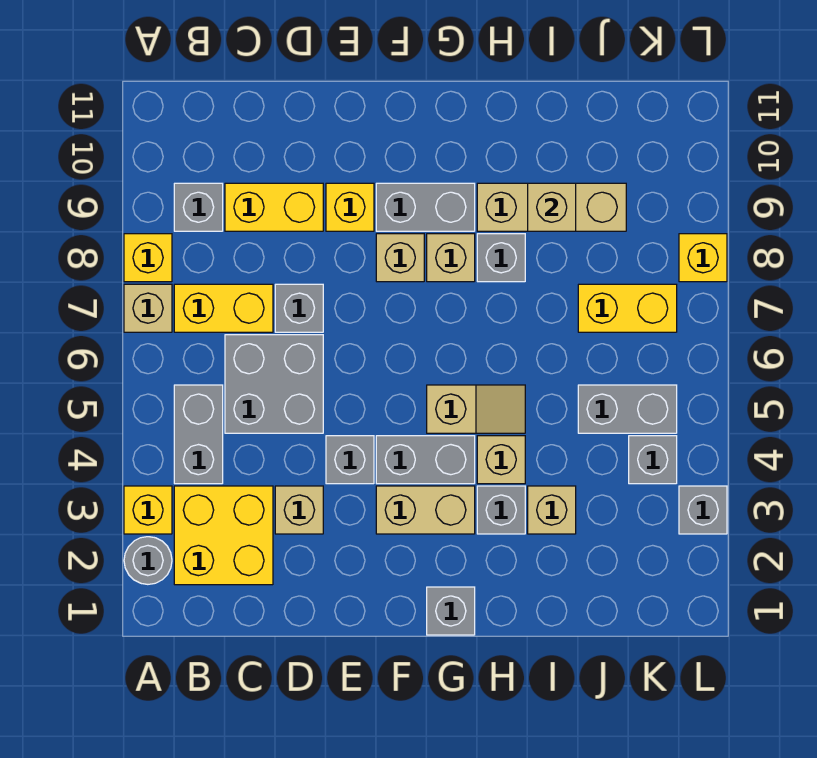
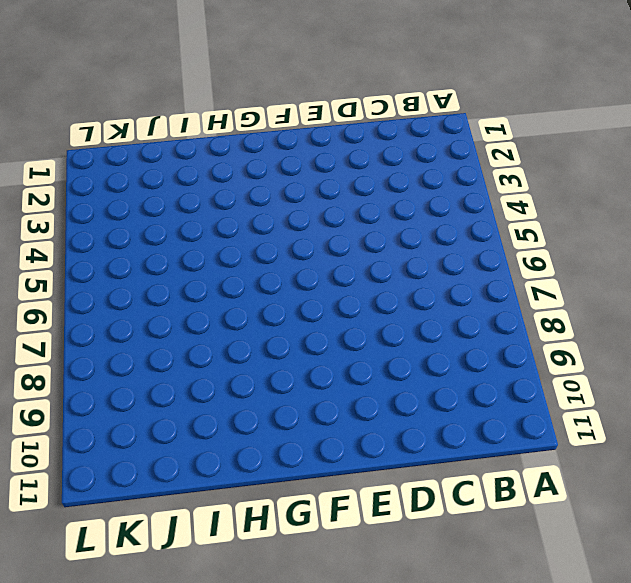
none -> grey round brick A2 level 1
none -> yellow brick A3 level 1
none -> tan brick A7 level 1
none -> yellow brick A8 level 1

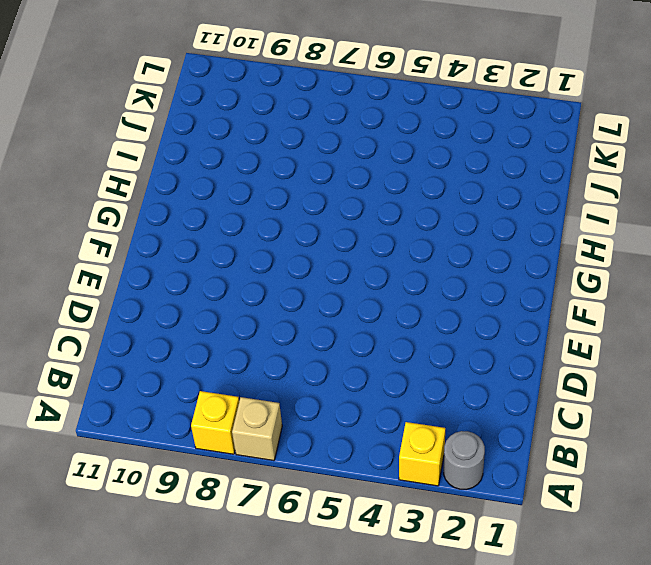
none -> yellow brick B2:C3 level 1
none -> grey brick B4:B5 level 1
none -> yellow brick B7:C7 level 1
none -> grey brick B9 level 1

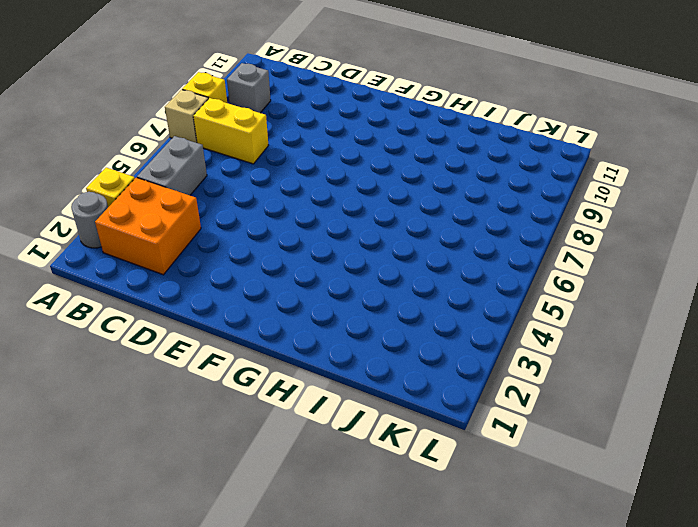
orange brick B2:C3 level 1 -> yellow brick B2:C3 level 1
none -> grey brick C5:D6 level 1
none -> yellow brick C9:D9 level 1
none -> tan brick D3 level 1
none -> grey brick D7 level 1

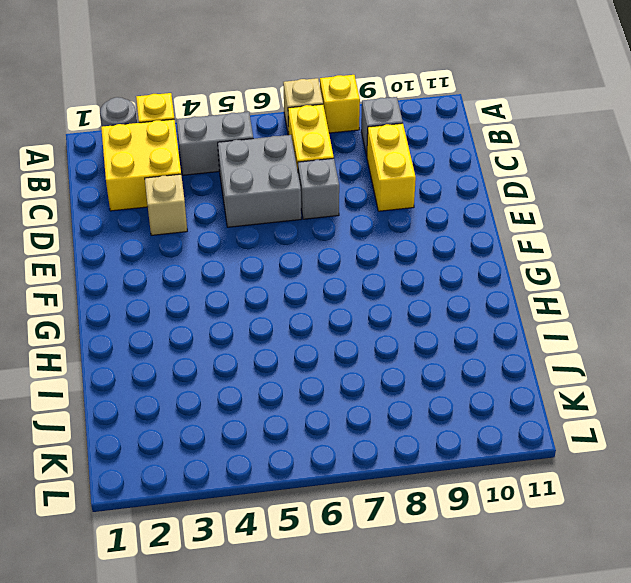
none -> grey brick E4 level 1
none -> yellow brick E9 level 1
none -> tan brick F3:G3 level 1
none -> grey brick F4:G4 level 1

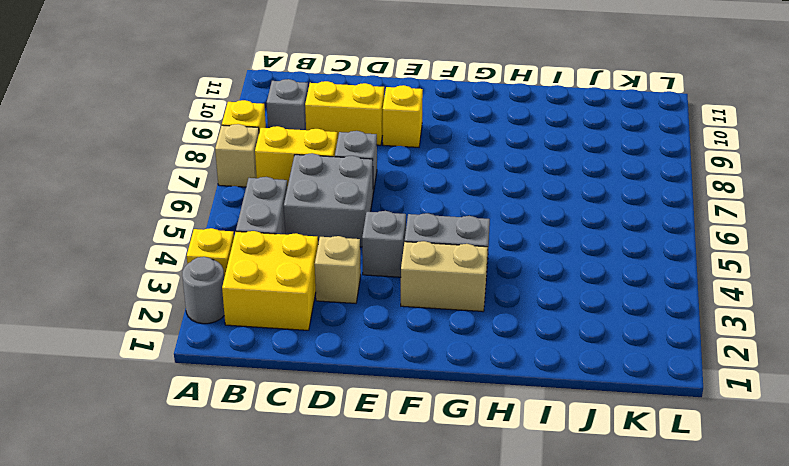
none -> tan brick F8 level 1
none -> grey brick F9:G9 level 1
none -> grey brick G1 level 1
none -> tan slope G5:H5 level 1 top G

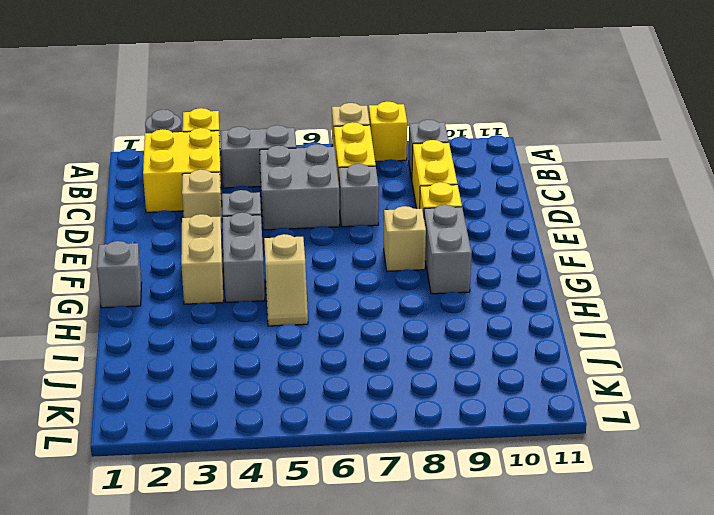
none -> tan brick G8 level 1
none -> grey brick H3 level 1
none -> tan brick H4 level 1
none -> grey brick H8 level 1

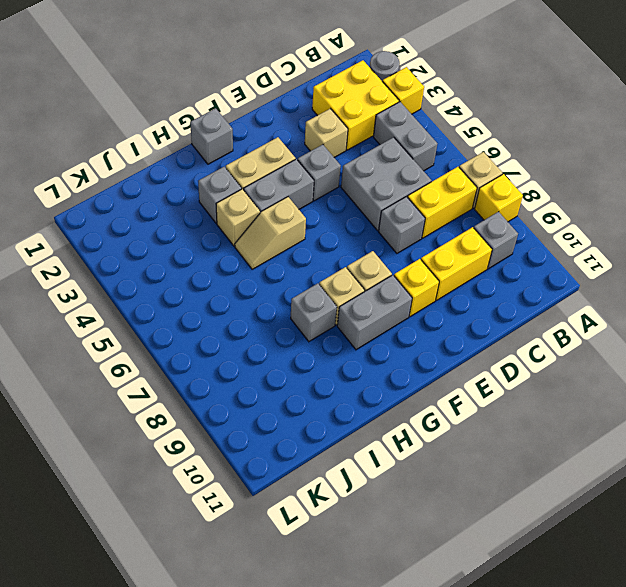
none -> tan brick H9:J9 level 1
none -> tan brick I3 level 1
none -> grey brick J5:K5 level 1
none -> yellow brick J7:K7 level 1

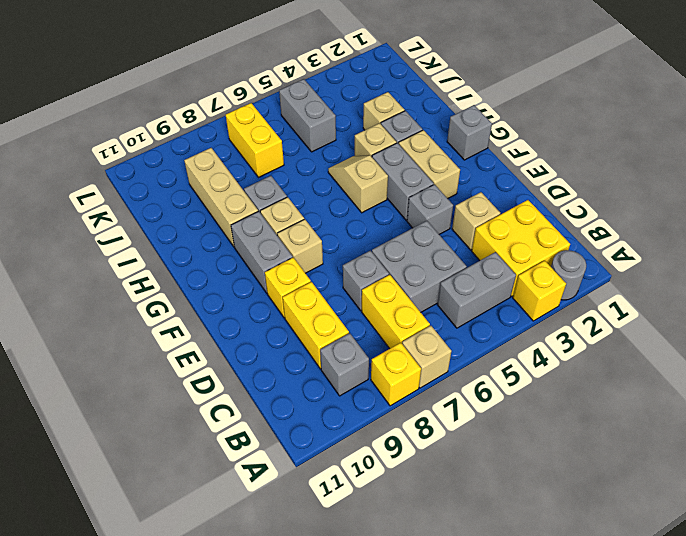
none -> grey brick K4 level 1
none -> grey brick L3 level 1
none -> yellow brick L8 level 1
none -> tan brick I9 level 2

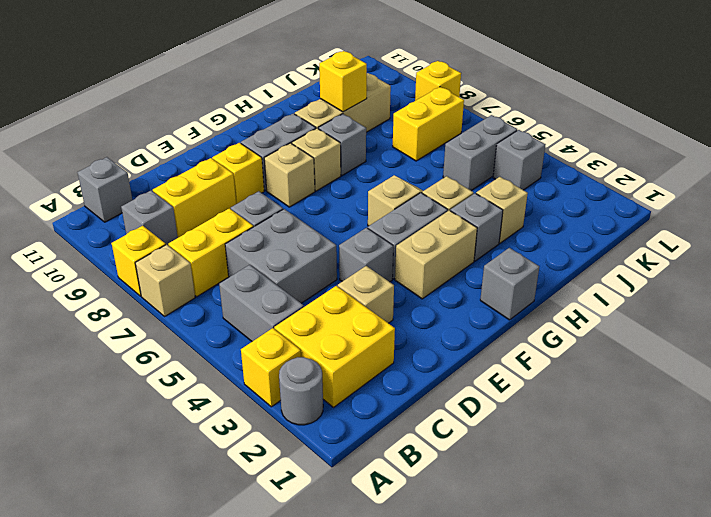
grey brick B11 level 1 -> grey brick L3 level 1
yellow brick I9 level 2 -> tan brick I9 level 2

